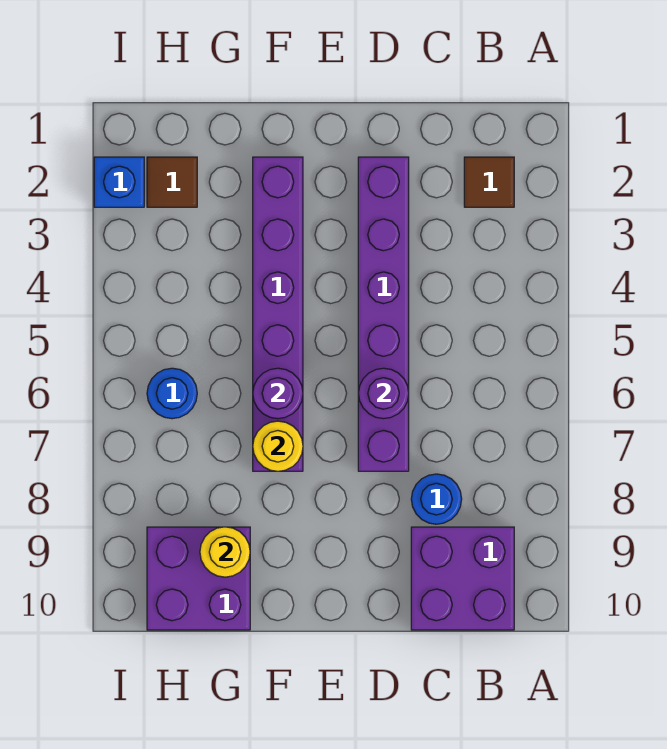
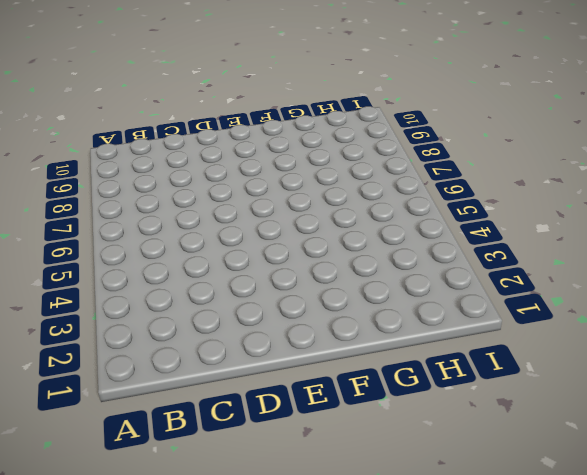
none -> brown tile B2 level 1
none -> purple brick B9:C10 level 1
none -> blue round brick C8 level 1

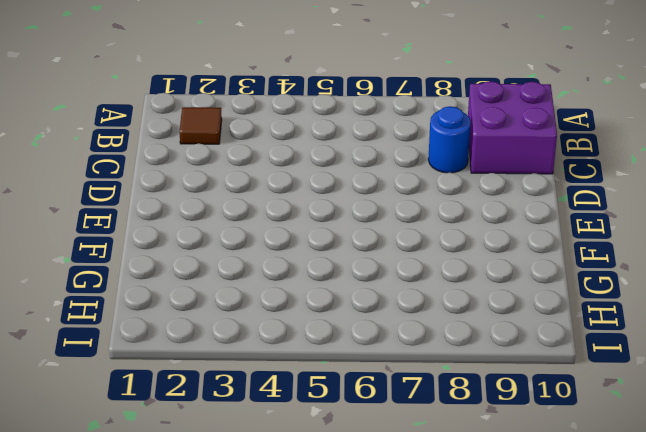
none -> purple brick D2:D7 level 1
none -> purple brick F2:F7 level 1
none -> purple brick G9:H10 level 1

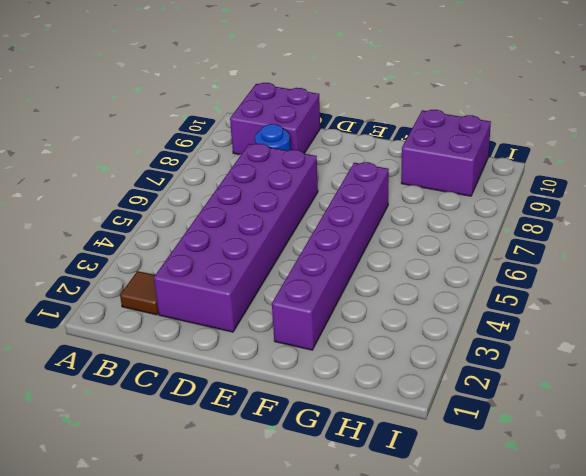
purple brick C2:D7 level 1 -> purple brick D2:D7 level 1
none -> brown tile H2 level 1
none -> blue round brick H6 level 1
none -> blue brick I2 level 1

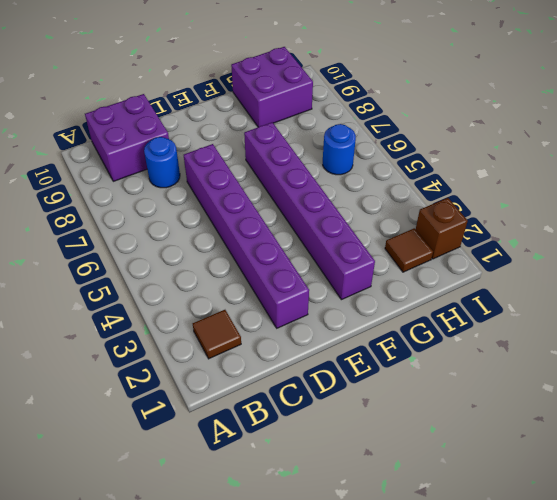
brown brick I2 level 1 -> blue brick I2 level 1
none -> purple round brick D6 level 2
none -> purple round brick F6 level 2
none -> yellow round brick F7 level 2

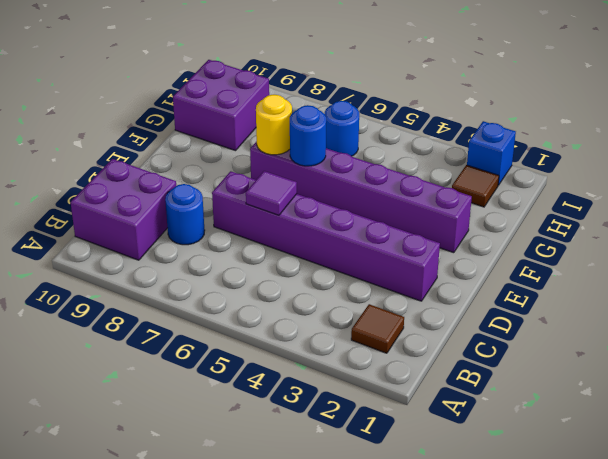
purple tile D6 level 2 -> purple round brick D6 level 2
blue round brick F6 level 2 -> purple round brick F6 level 2
none -> yellow round brick G9 level 2

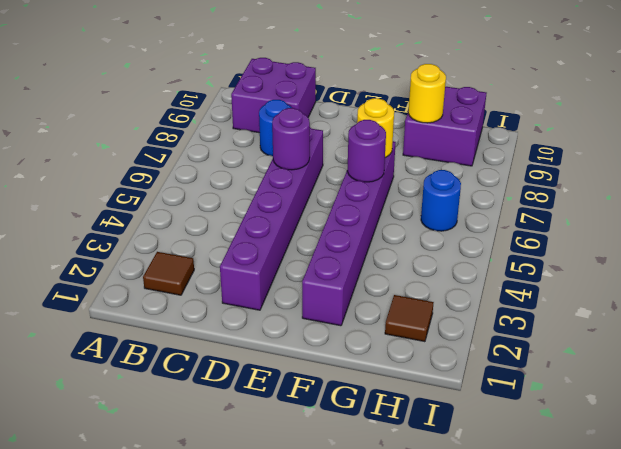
none -> blue brick I2 level 1

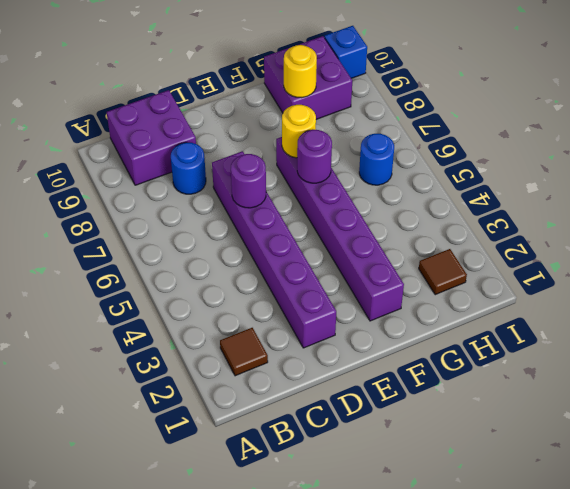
blue brick I10 level 1 -> blue brick I2 level 1

